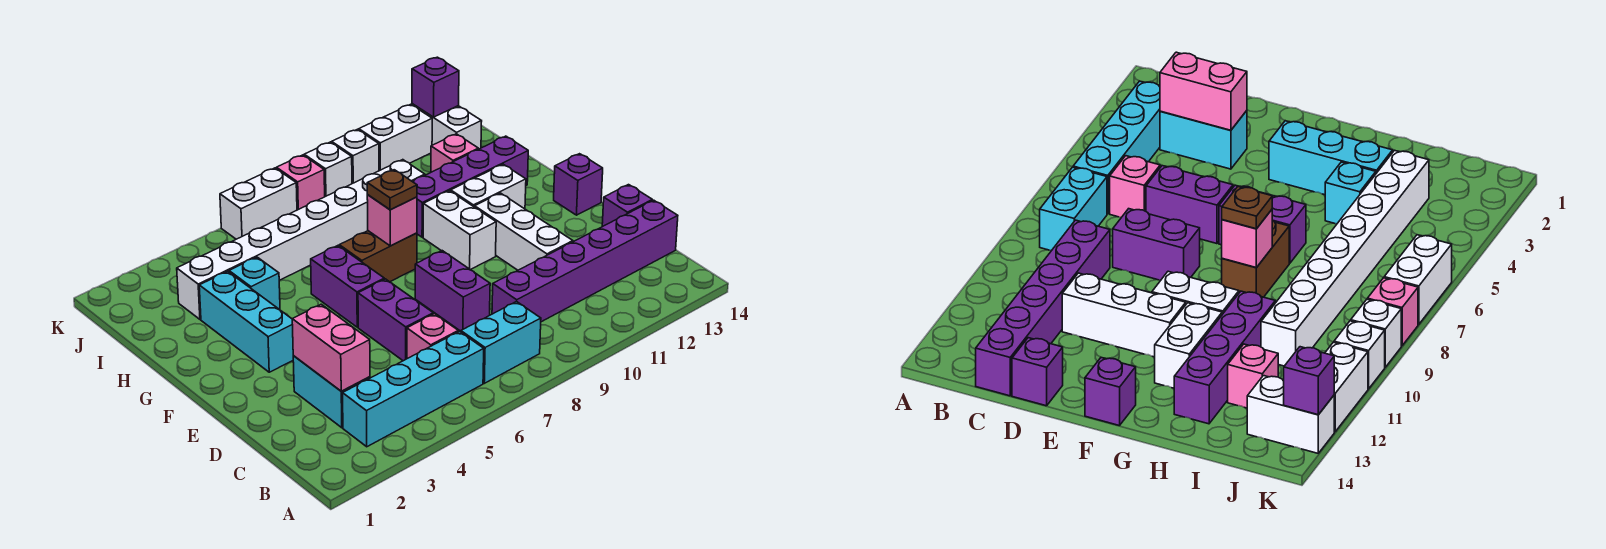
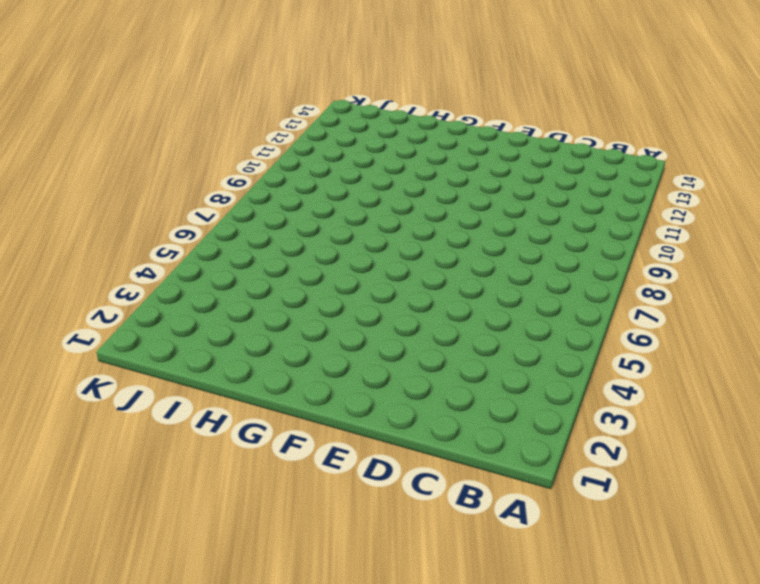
none -> cyan brick B3:B6 level 1
none -> cyan brick B7:B8 level 1
none -> cyan brick C3:D3 level 1

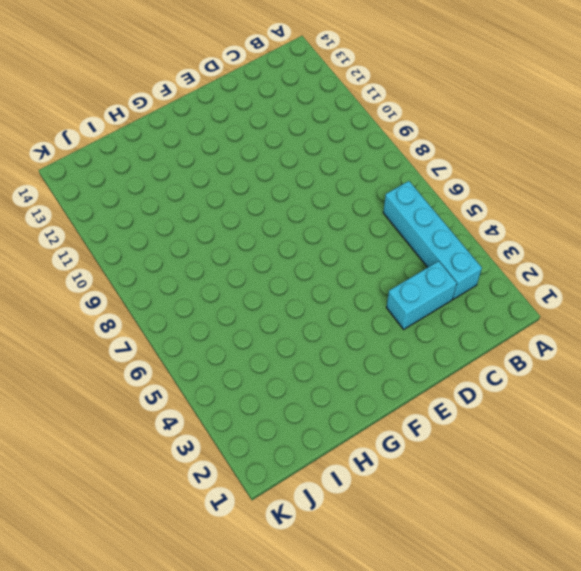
none -> cyan brick B7:B8 level 1
none -> pink brick C6 level 1
none -> purple brick C9:C14 level 1

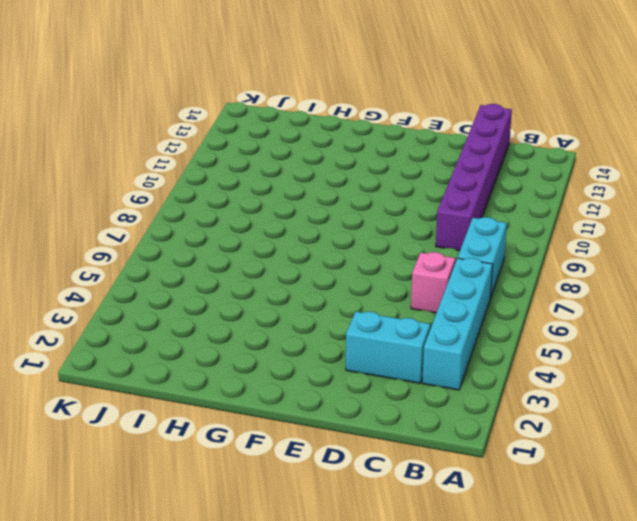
none -> purple brick D6:E6 level 1
none -> purple brick D8:E8 level 1
none -> white brick D11:F11 level 1

